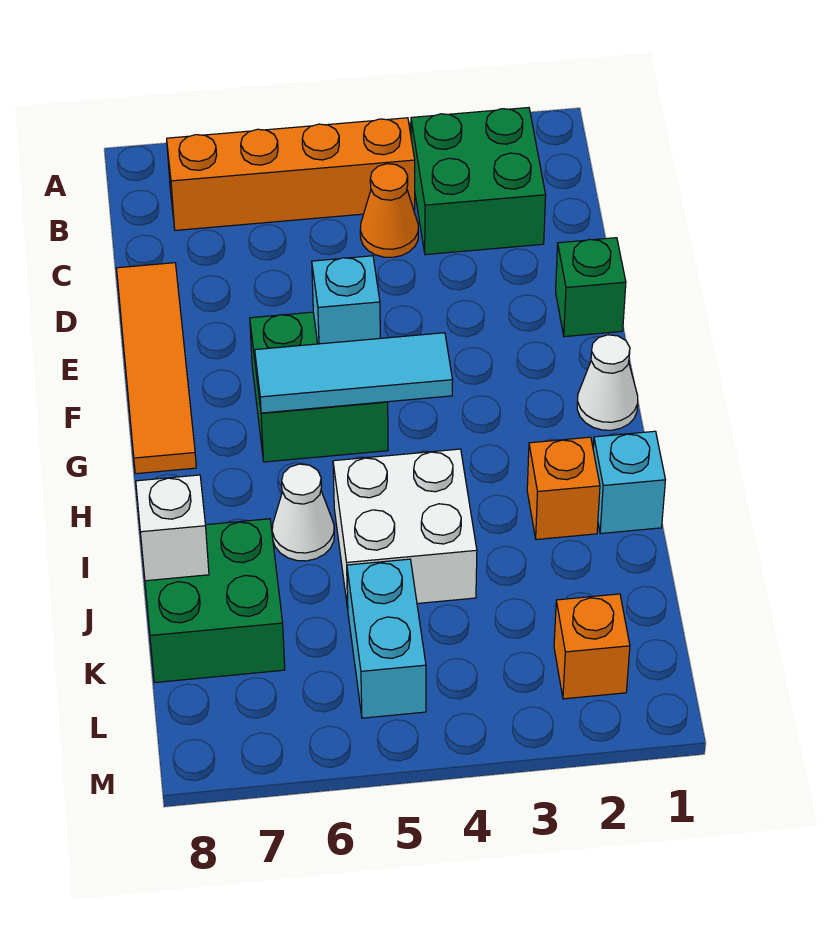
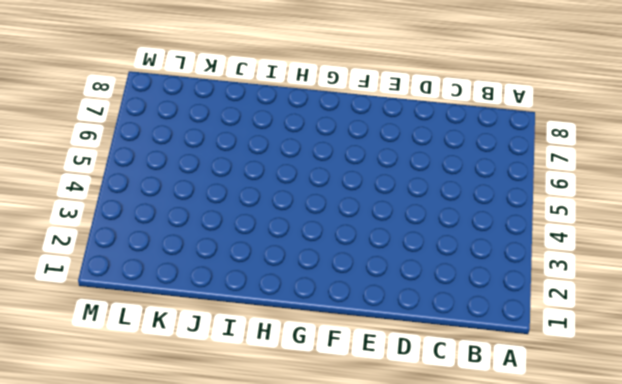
none -> green brick B2:C3 level 1
none -> orange brick B4:B7 level 1
none -> orange cone C4 level 1

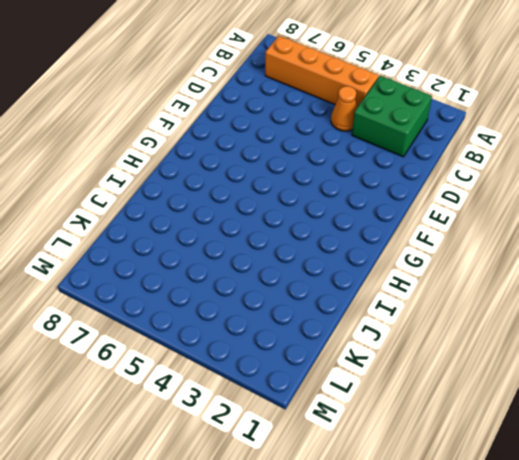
none -> orange tile D8:G8 level 1
none -> green brick E1 level 1
none -> green brick F5:G6 level 1

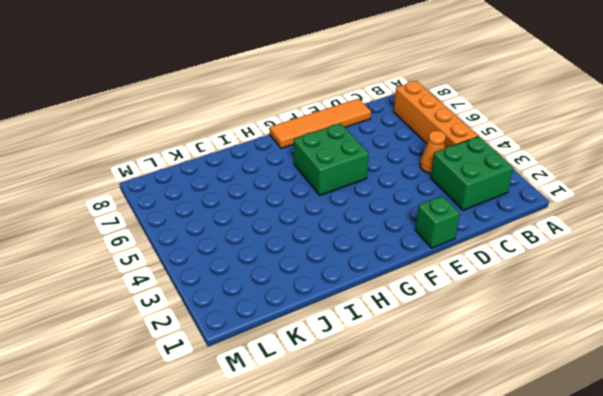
none -> white cone G1 level 1
none -> cyan brick I1 level 1
none -> orange brick I2 level 1

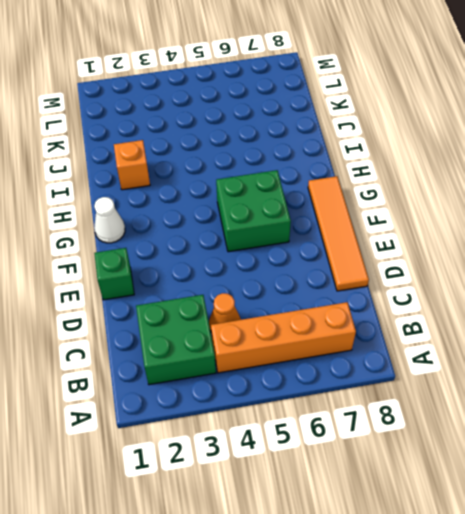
none -> cyan brick I1 level 1
none -> white brick I4:J5 level 1
none -> white cone I6 level 1

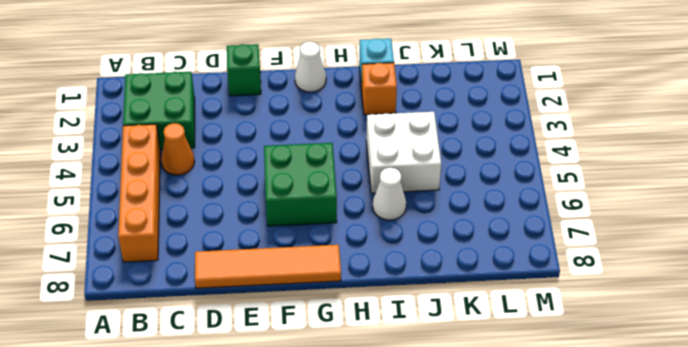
none -> green brick J7:K8 level 1
none -> cyan brick K5:L5 level 1
none -> orange brick L2 level 1

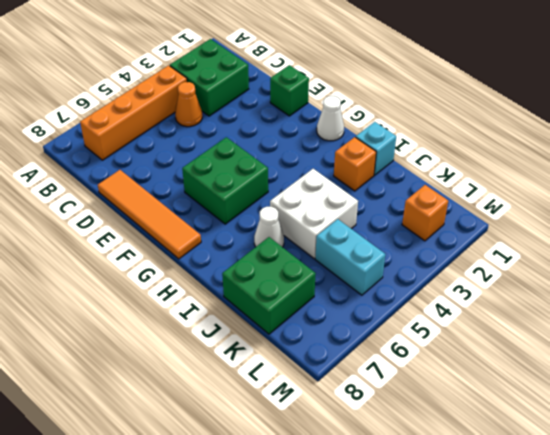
none -> cyan brick F5 level 2
none -> cyan tile G4:G6 level 2
none -> white brick J8 level 2

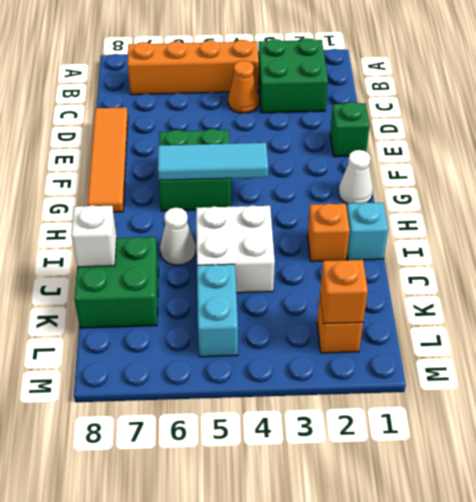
orange brick L2 level 2 -> none
none -> cyan brick F5 level 2

